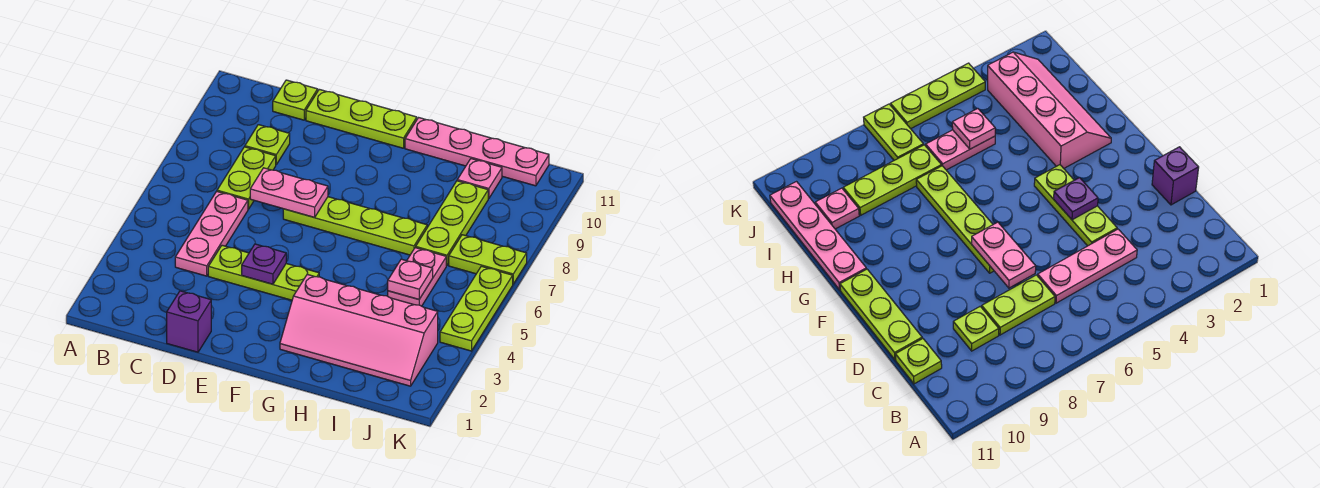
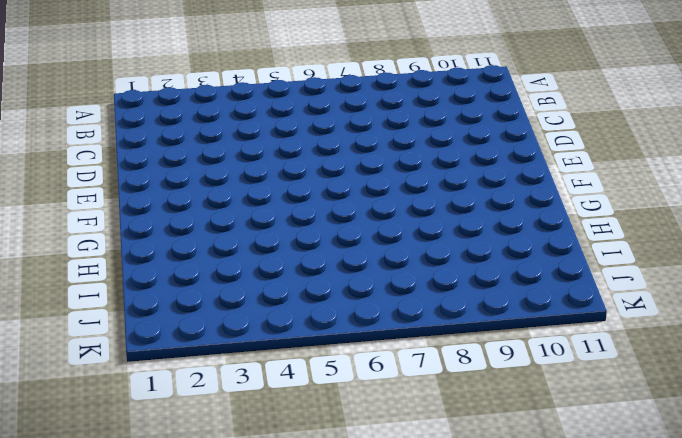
none -> pink plate C4:C6 level 1
none -> lime plate C7:C8 level 1
none -> lime plate C9 level 1

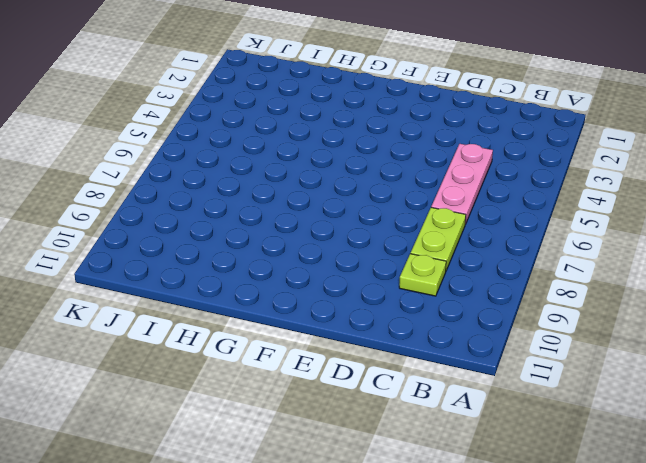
none -> lime plate C11 level 1
none -> purple brick D1 level 1
none -> lime plate D4:F4 level 1

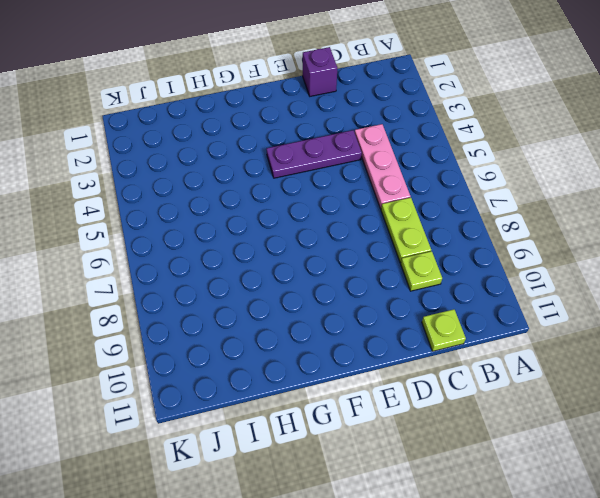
purple plate D4:F4 level 1 -> lime plate D4:F4 level 1
none -> lime plate D11:F11 level 1
none -> lime plate E7:H7 level 1
none -> pink slope G2:J3 level 1 top 3

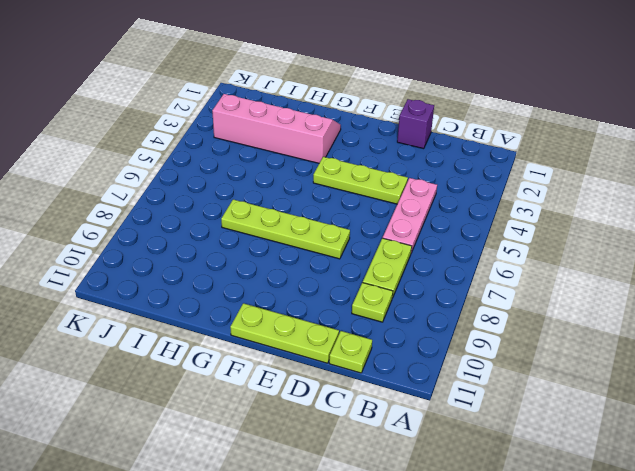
none -> pink plate G11:J11 level 1
none -> pink plate I5:I6 level 1
none -> lime plate I7:I9 level 1

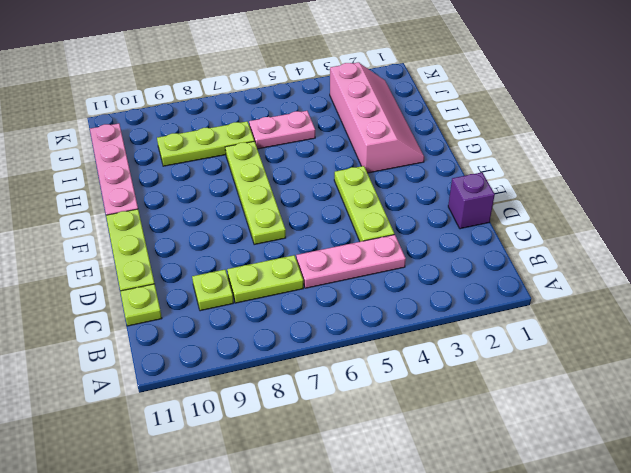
none -> pink plate I10 level 1
none -> lime plate J7:K7 level 1
none -> lime plate K4:K6 level 1

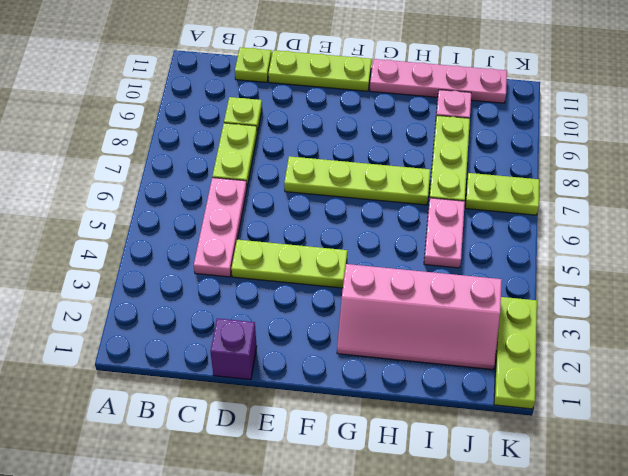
lime plate K1:K3 level 1 -> lime plate K4:K6 level 1
none -> pink plate D7:E7 level 2
none -> purple plate E4 level 2
none -> pink plate I5 level 2

